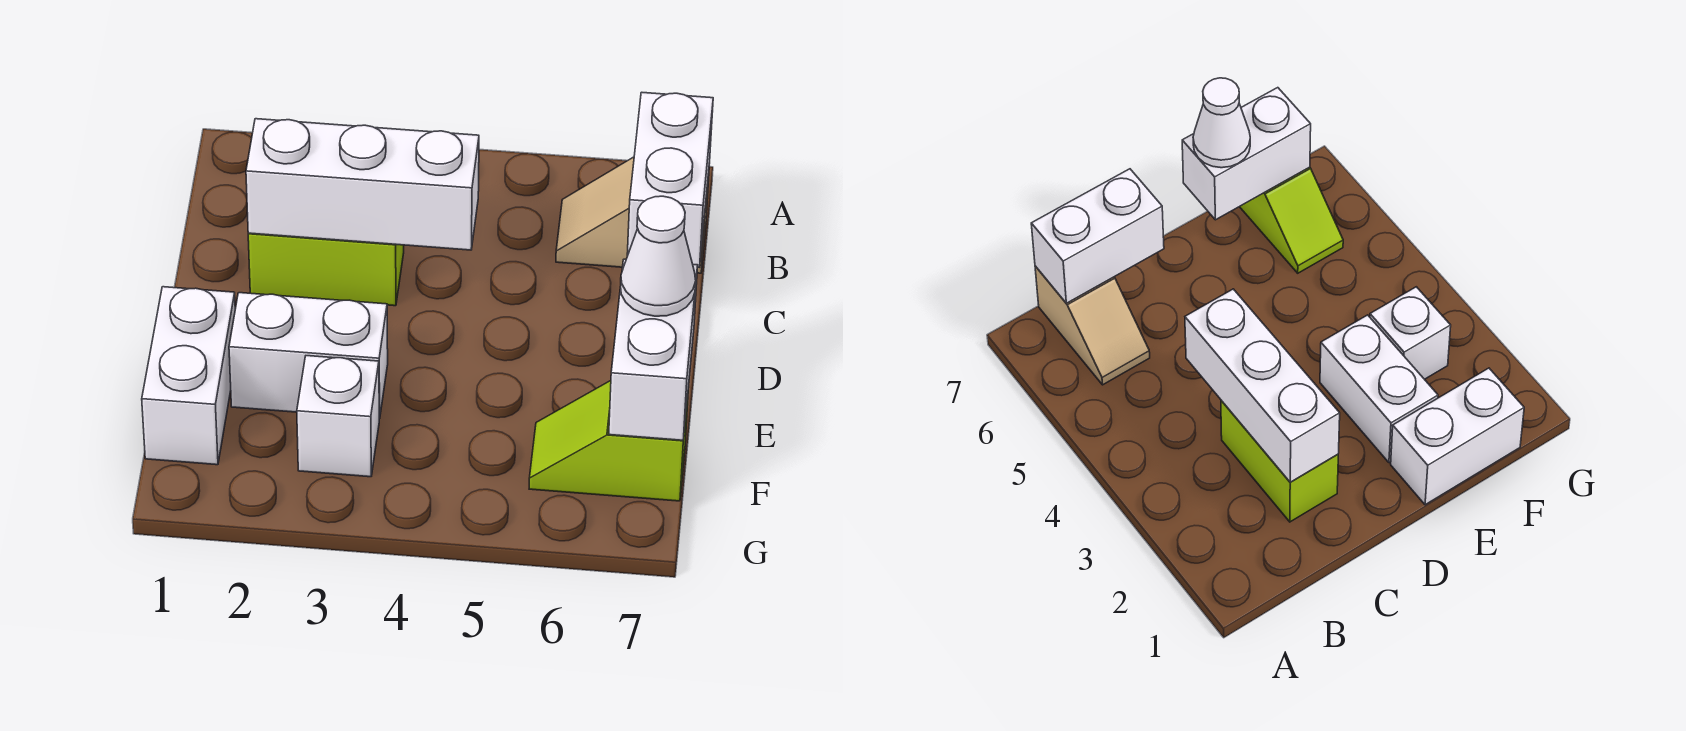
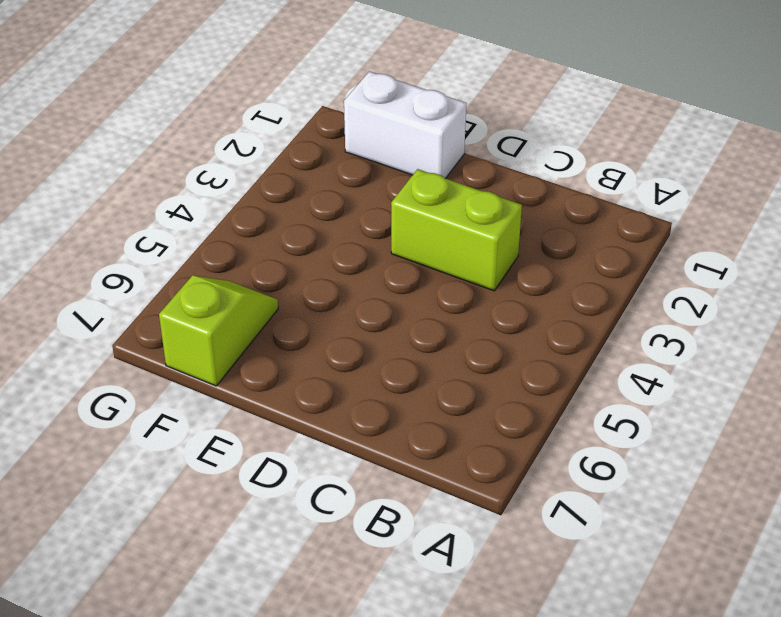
lime brick C3:D3 level 1 -> lime brick C2:C3 level 1
none -> tan slope B6:B7 level 1 top 7
none -> white brick E2:E3 level 1

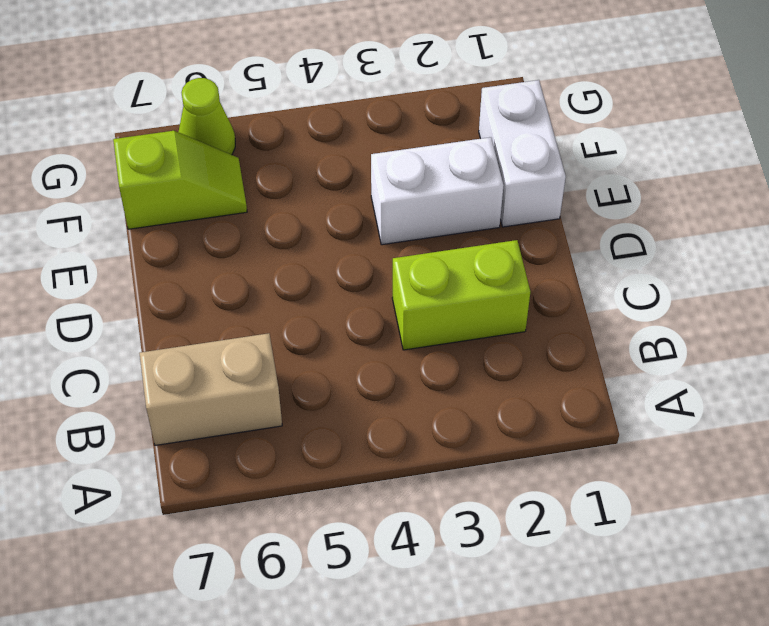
tan brick B6:B7 level 1 -> tan slope B6:B7 level 1 top 7
lime cone G6 level 1 -> none
none -> white brick F3 level 1
none -> white brick B7:C7 level 2

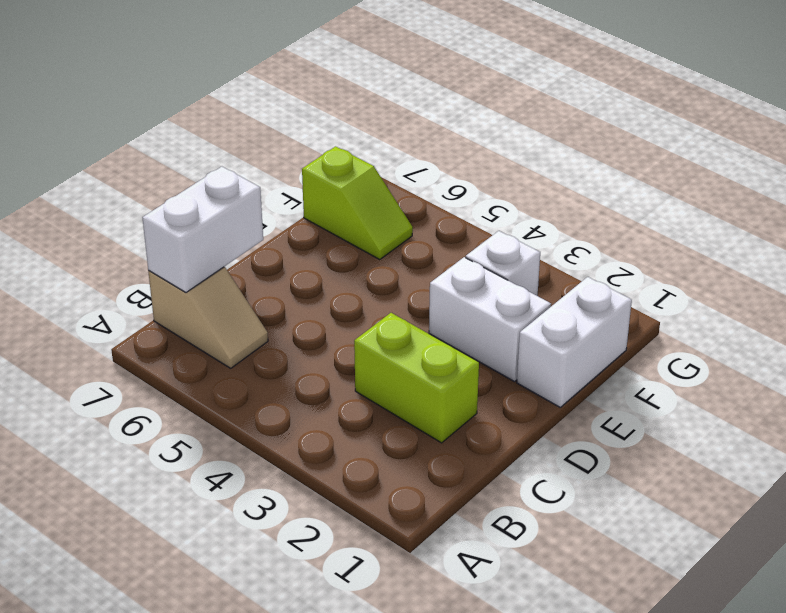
none -> white brick C2:C4 level 2
none -> white brick E7:F7 level 2

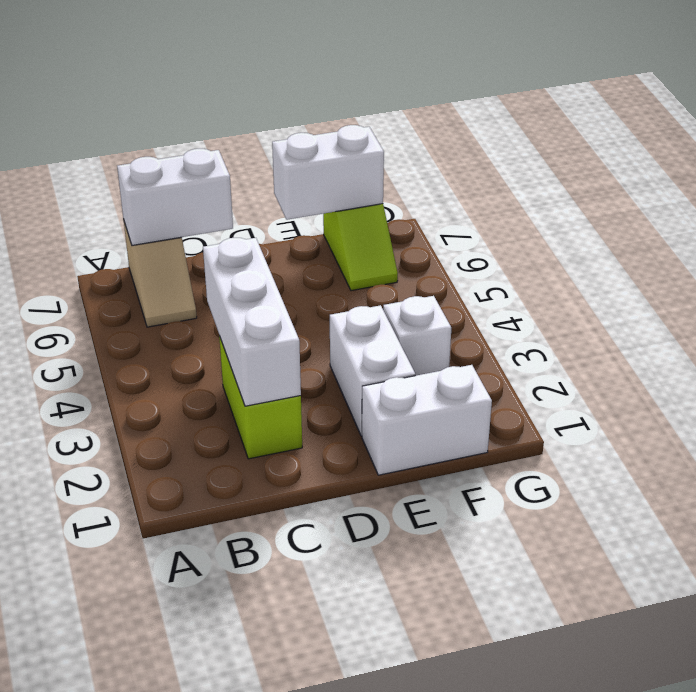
none -> white cone E7 level 3

